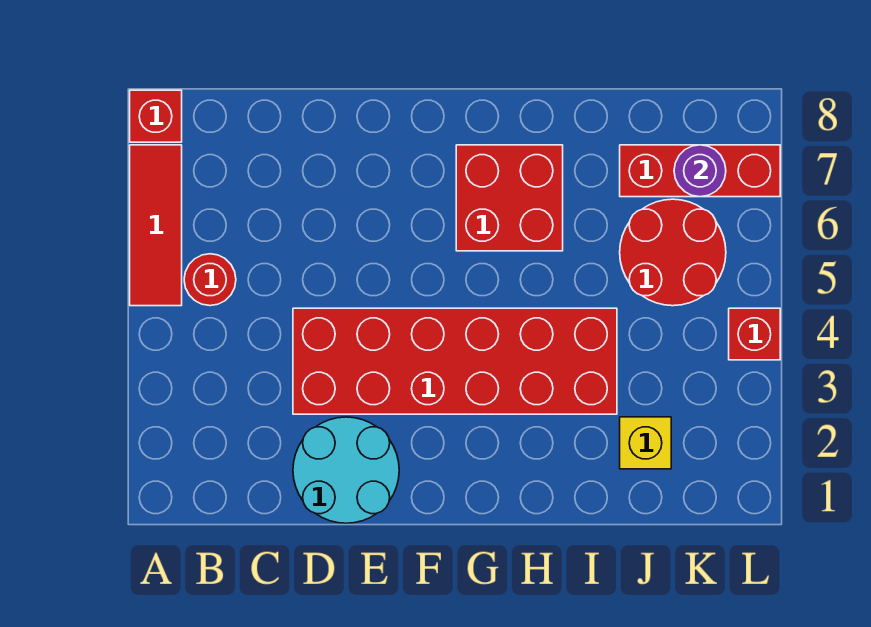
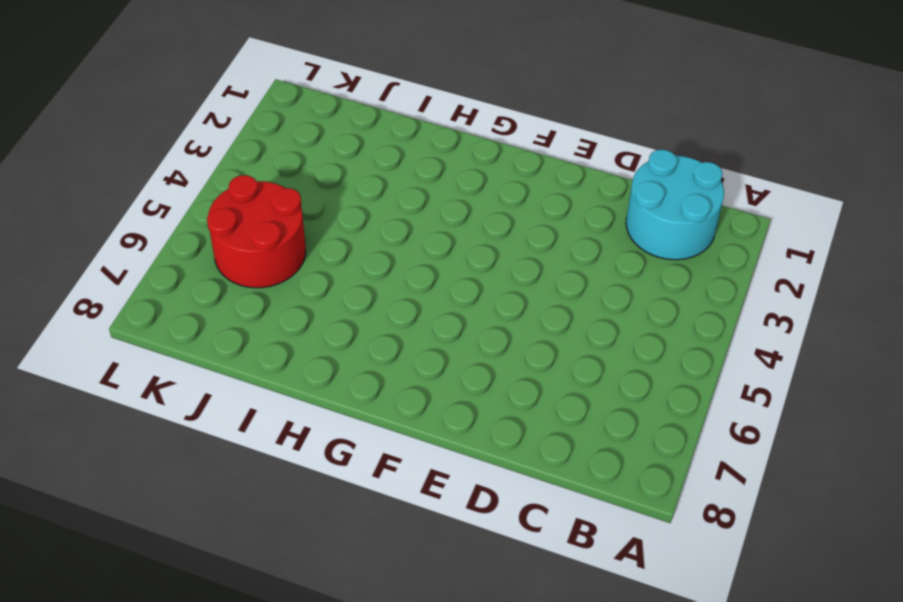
cyan round brick B1:C2 level 1 -> cyan round brick D1:E2 level 1
none -> red tile A5:A7 level 1
none -> red brick A8 level 1

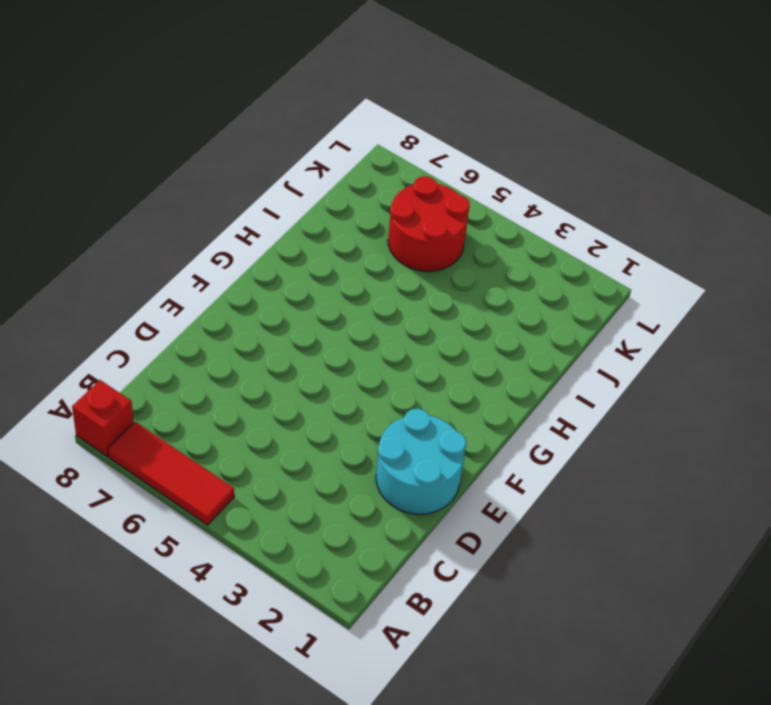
none -> red round brick B5 level 1
none -> red brick D3:I4 level 1

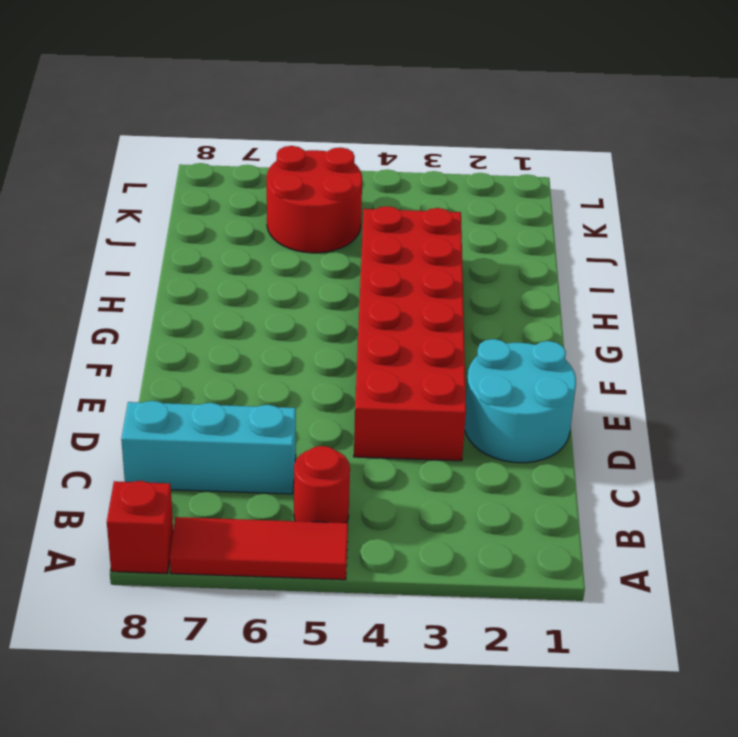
cyan brick C6:C8 level 1 -> none
none -> red brick G6:H7 level 1
none -> yellow brick J2 level 1

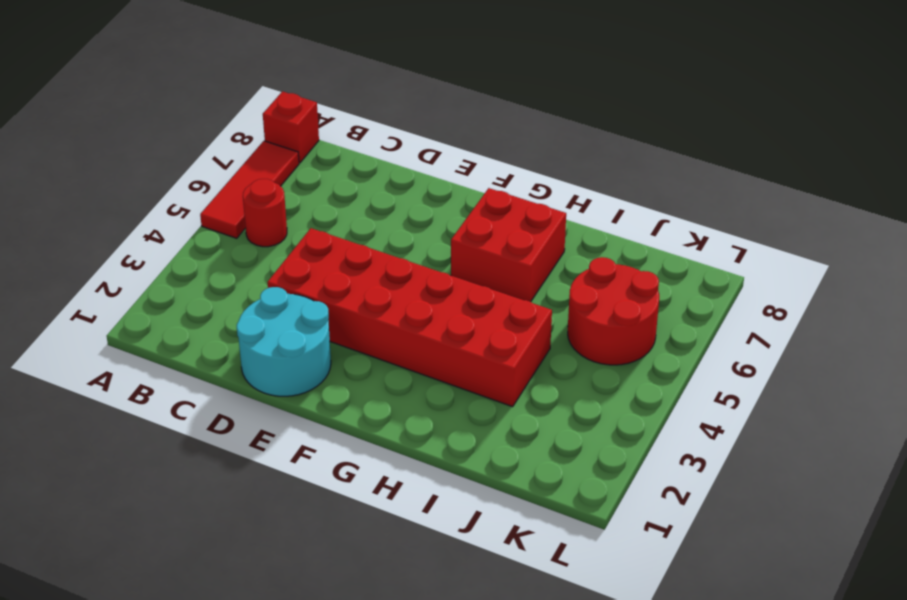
none -> yellow brick J2 level 1
none -> red brick J7:L7 level 1

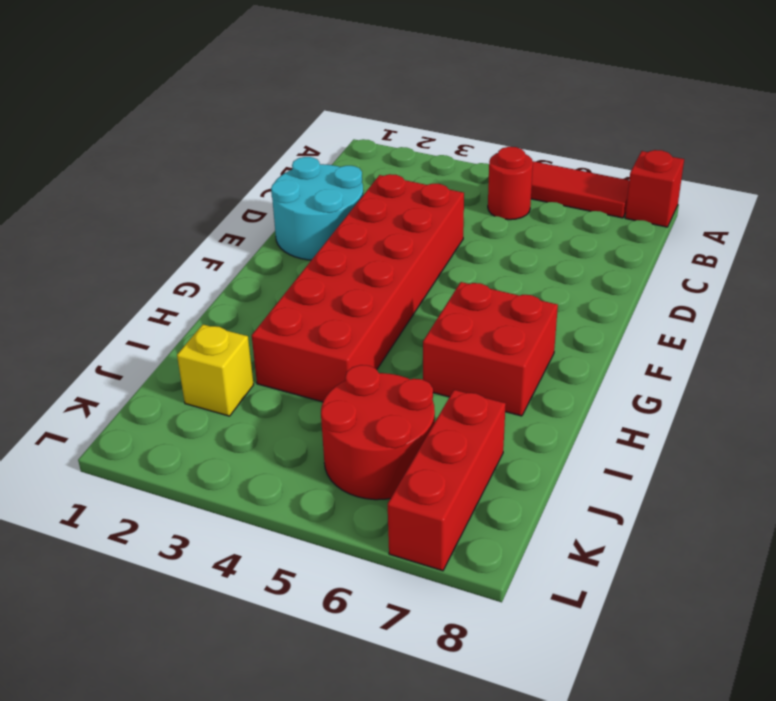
none -> red brick L4 level 1
none -> purple round brick K7 level 2

